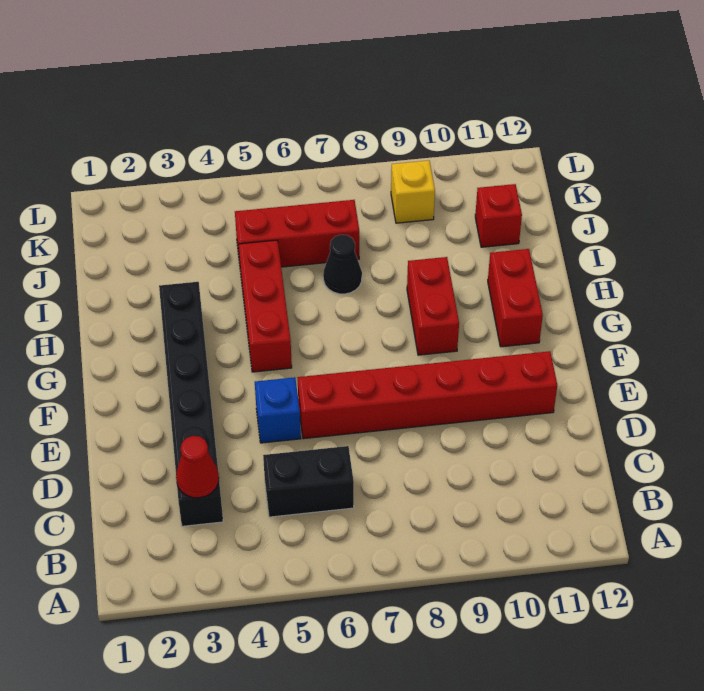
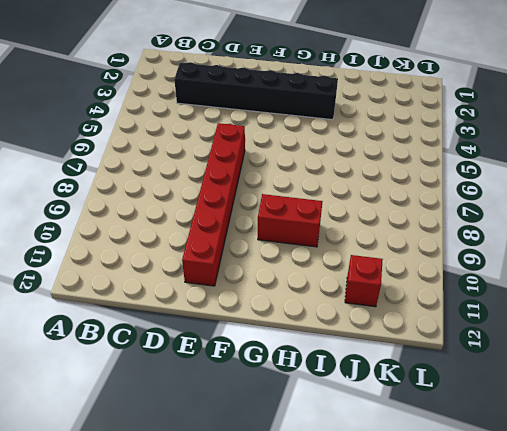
none -> black brick C5:C6 level 1
none -> blue brick E5 level 1
none -> red brick G5:I5 level 1

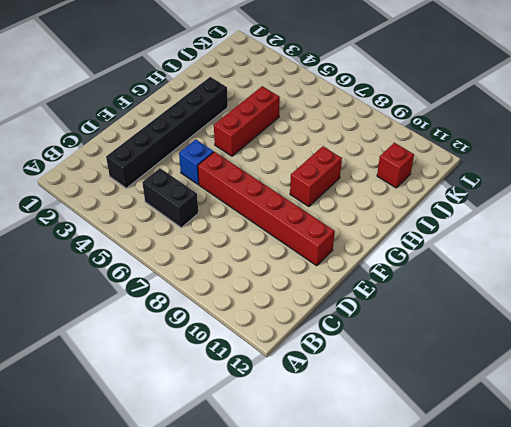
none -> red brick G11:H11 level 1
none -> black cone I7 level 1
none -> red brick J5:J7 level 1

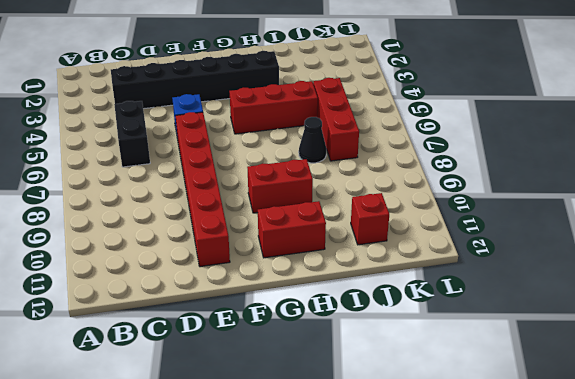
none -> yellow brick K9 level 1
none -> red cone C3 level 2

